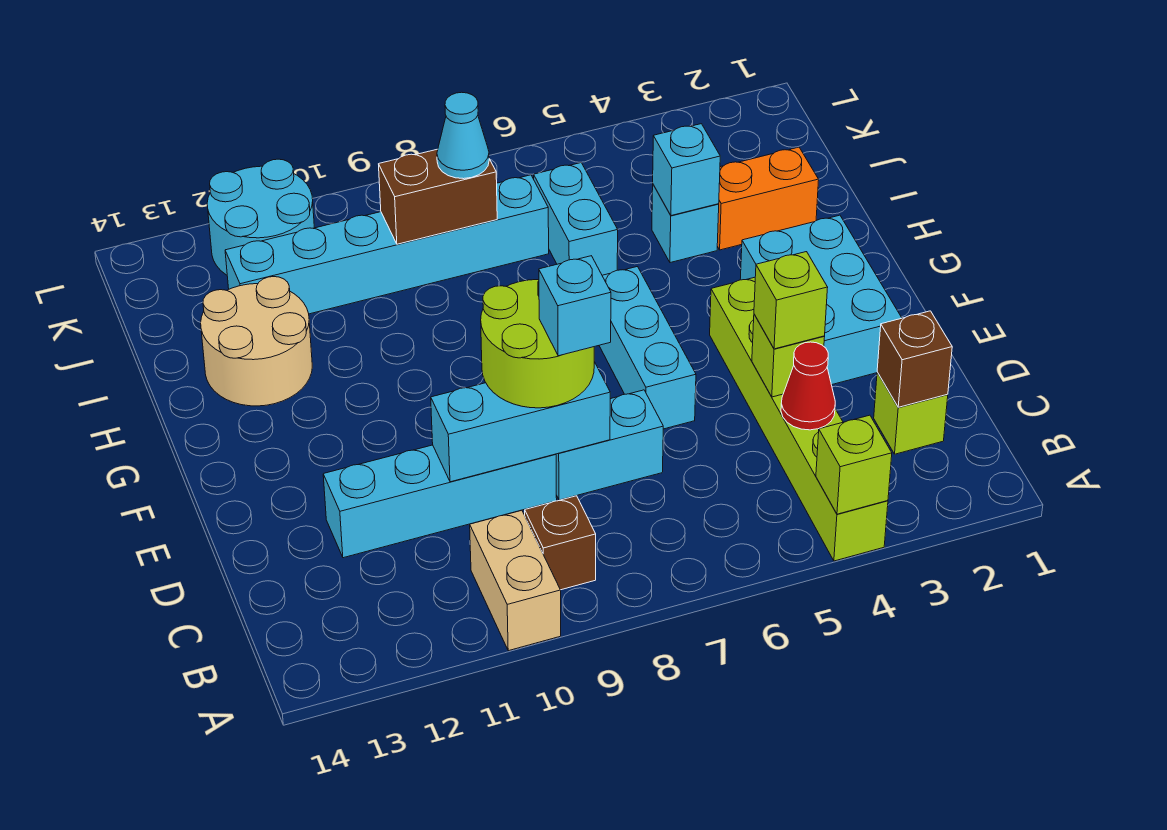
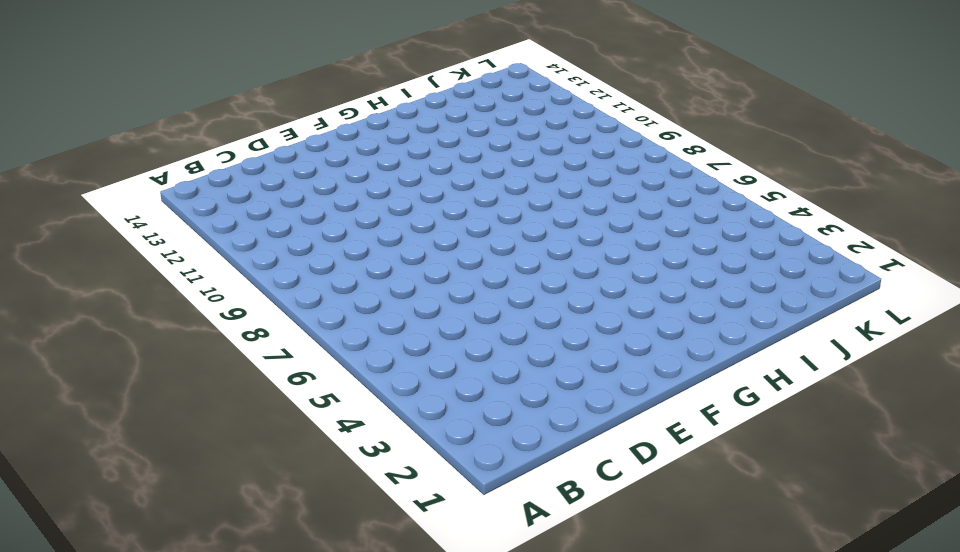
none -> lime brick A4:F4 level 1
none -> tan brick A10:B10 level 1
none -> brown brick B9 level 1

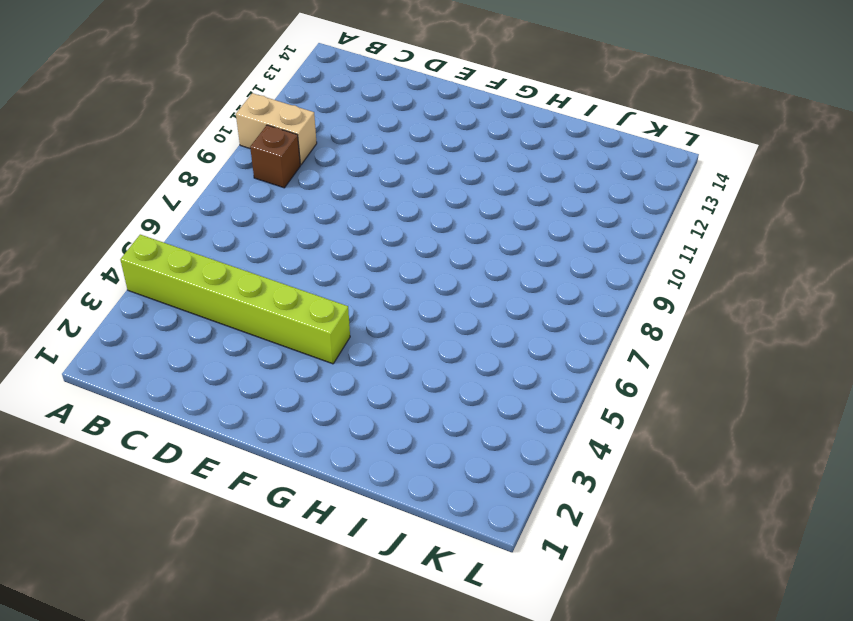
none -> lime brick C2 level 1
none -> cyan brick D7:D8 level 1
none -> cyan brick D9:D12 level 1

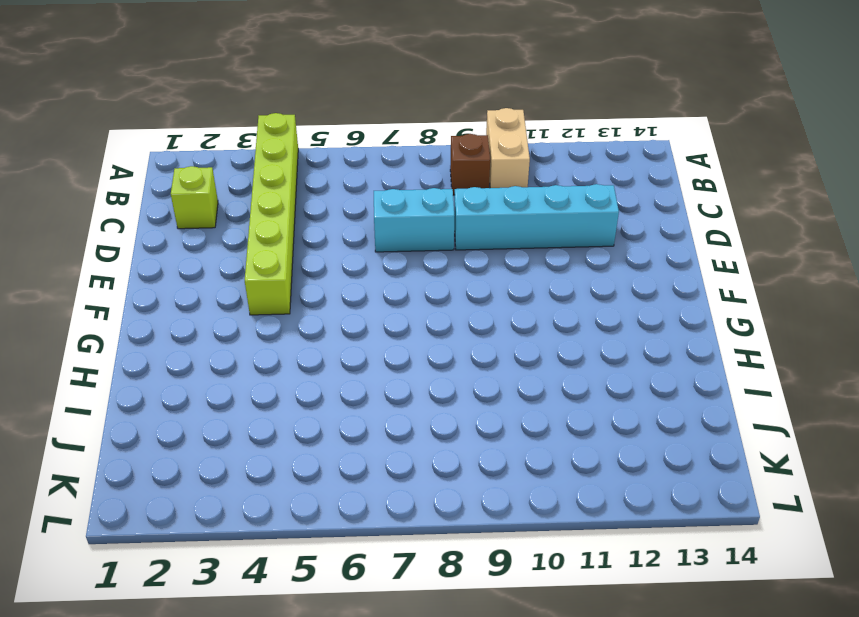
none -> cyan brick E2:G3 level 1
none -> cyan brick E6:G6 level 1
none -> tan round brick H12:I13 level 1

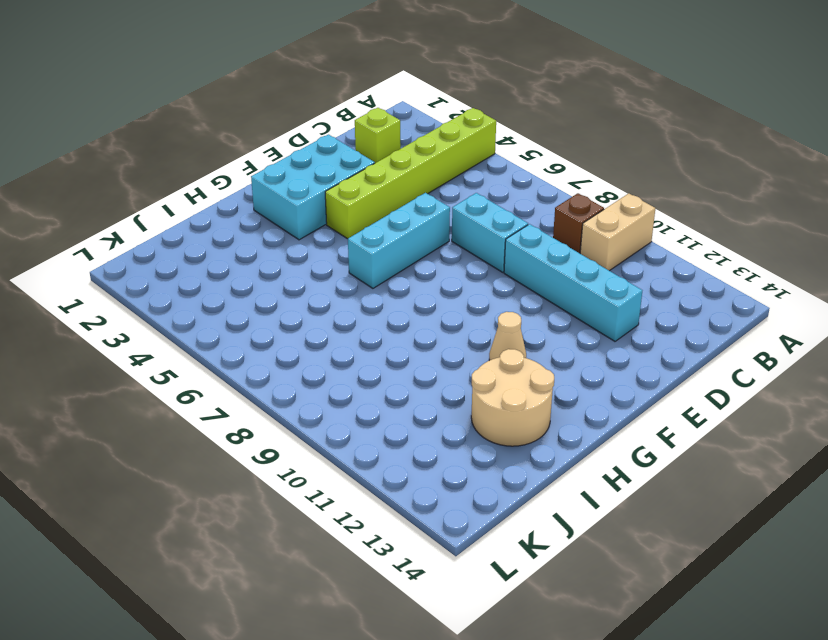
tan cone G11 level 1 -> none
none -> orange brick I2:I3 level 1
none -> cyan brick I4 level 1
none -> cyan brick I6:J6 level 1

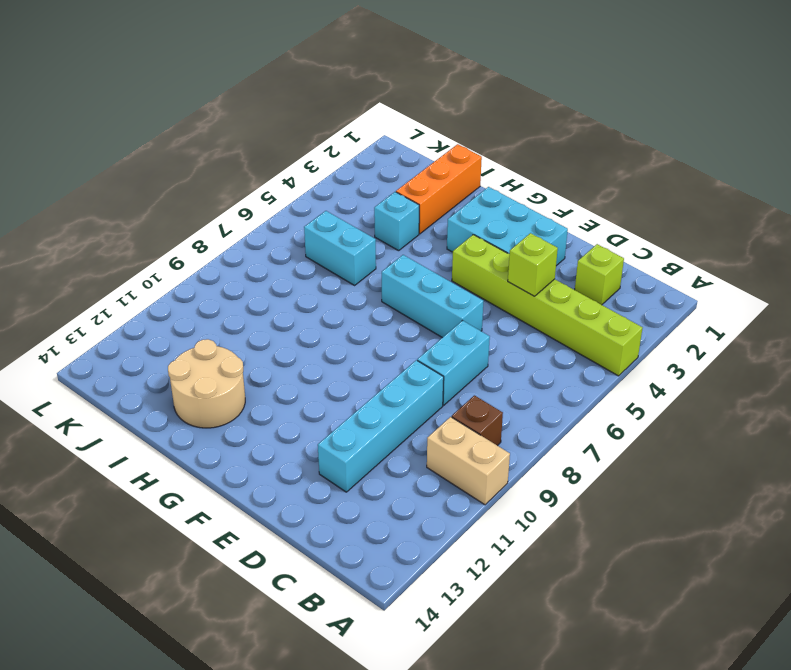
orange brick I1:I3 level 1 -> orange brick I2:I3 level 1
none -> cyan brick J7:J12 level 1
none -> cyan round brick K11:L12 level 1
none -> lime brick A4 level 2

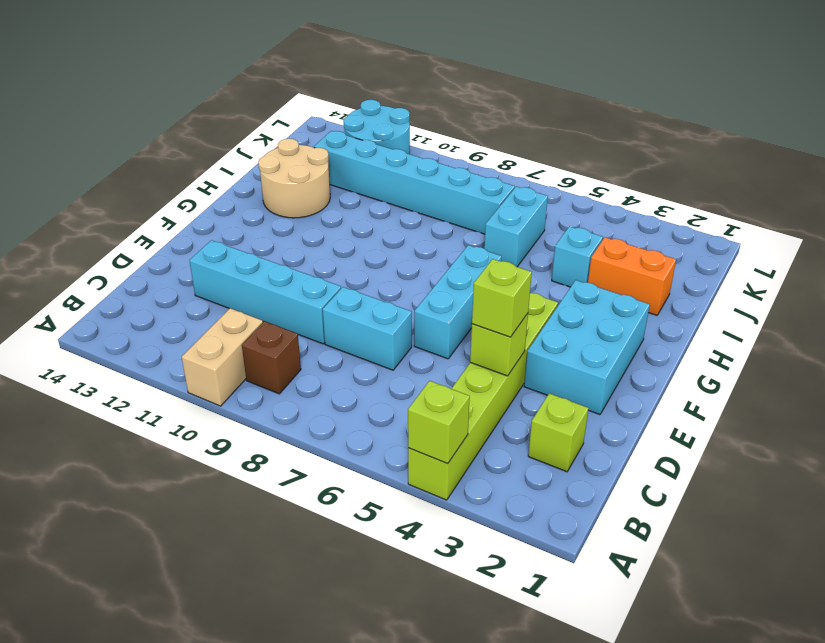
none -> brown brick C2 level 2
none -> red cone C4 level 2
none -> cyan brick D8:D10 level 2

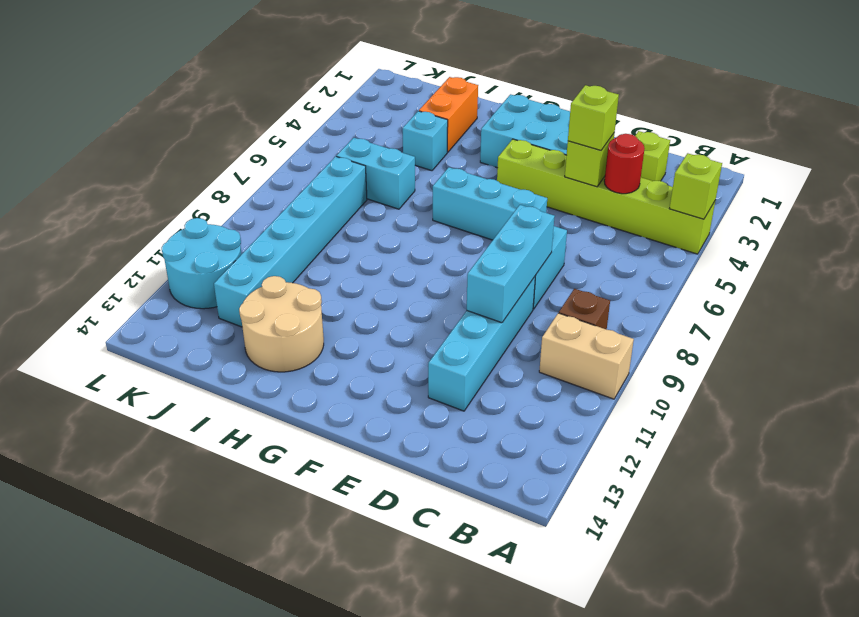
red round brick C4 level 2 -> red cone C4 level 2
none -> brown brick C2 level 2
none -> cyan brick I4 level 2
none -> brown brick J8:J9 level 2

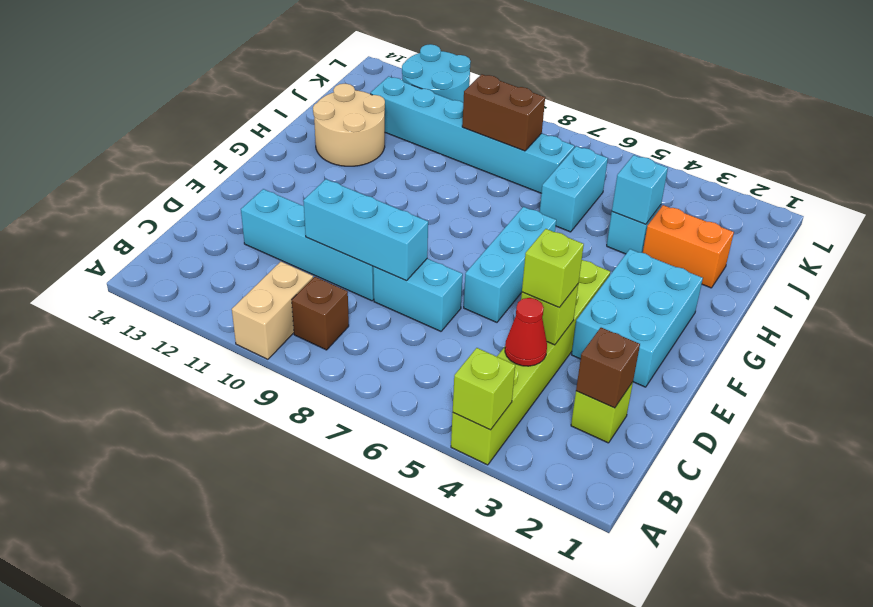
none -> lime round brick D8:E9 level 3
none -> cyan cone J8 level 3
none -> cyan brick D8 level 4

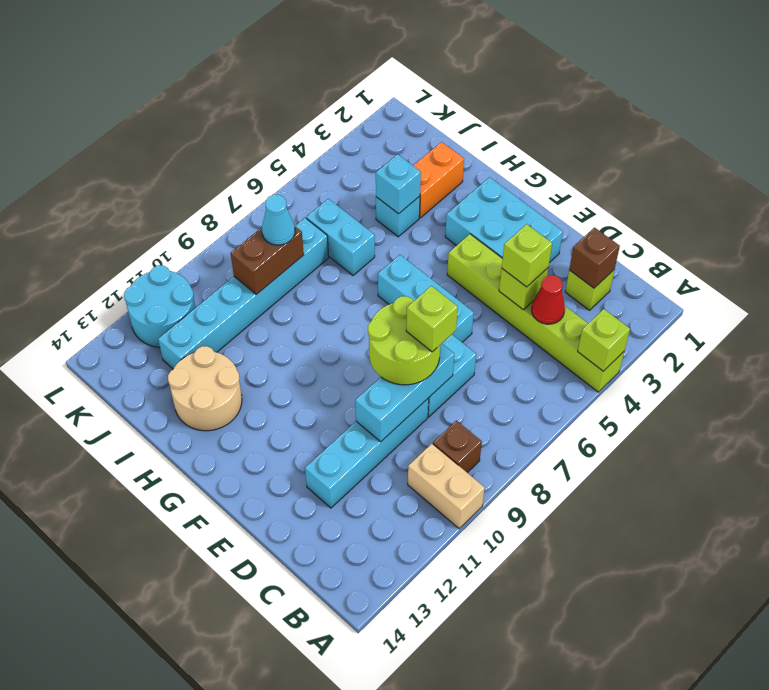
lime brick D8 level 4 -> cyan brick D8 level 4

